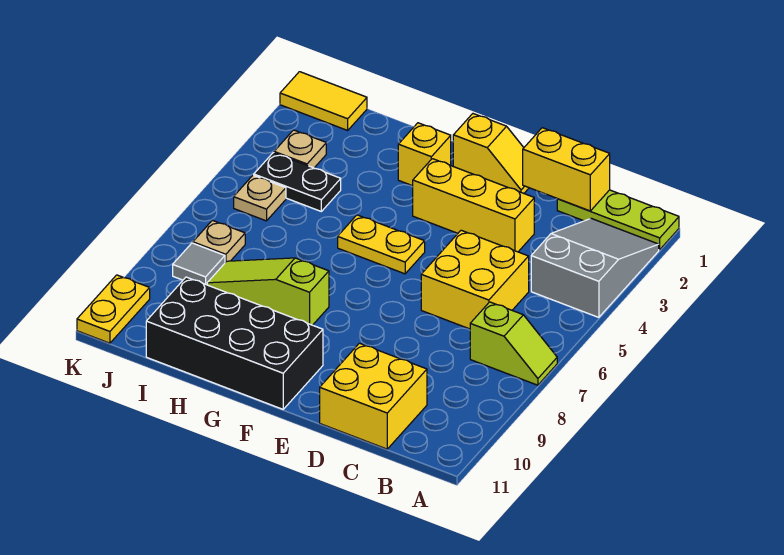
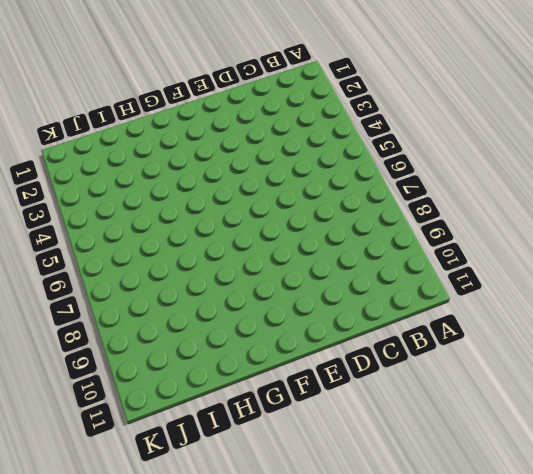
none -> lime plate A1:C1 level 1
none -> grey slope A2:B4 level 1 top 4
none -> lime slope A7:B7 level 1 top B

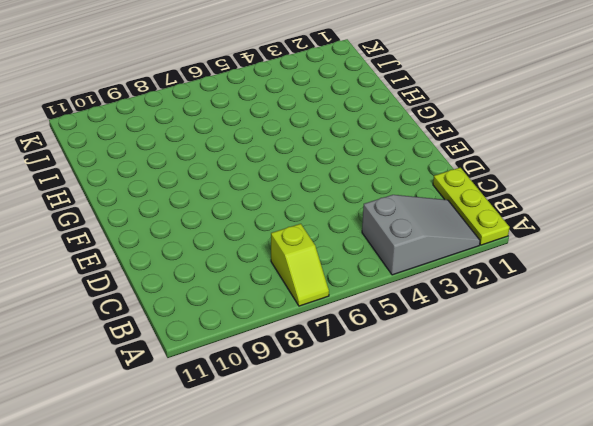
none -> yellow brick C5:D6 level 1
none -> yellow brick C10:D11 level 1
none -> yellow brick D3:F3 level 1

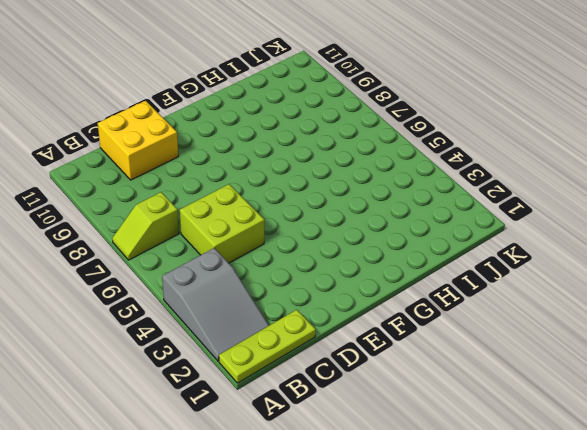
lime brick C5:D6 level 1 -> yellow brick C5:D6 level 1
none -> yellow brick D3:F3 level 1
none -> yellow slope E1:F1 level 1 top F
none -> yellow plate F5:G5 level 1

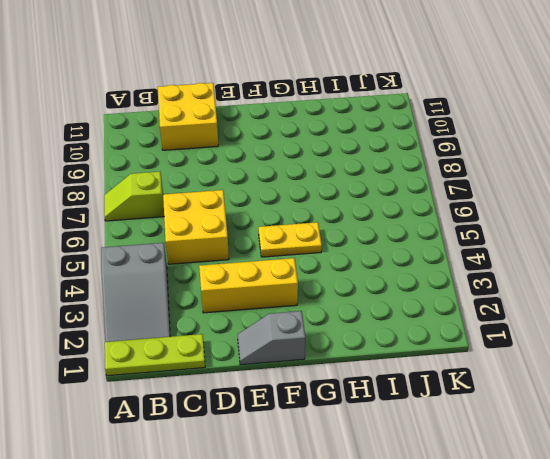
grey slope E1:F1 level 1 top F -> yellow slope E1:F1 level 1 top F
none -> black brick F10:I11 level 1
none -> yellow brick G2 level 1
none -> lime slope G8:I8 level 1 top G

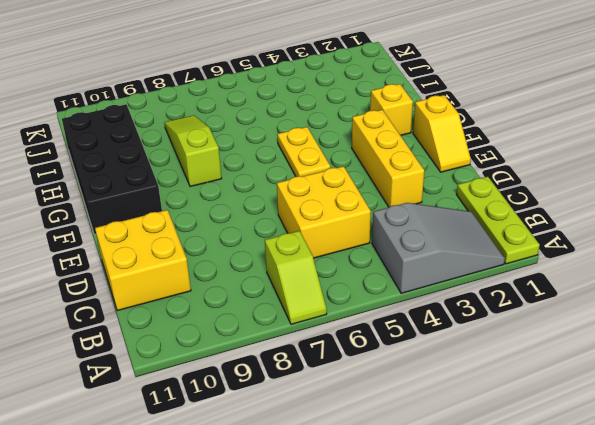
none -> black plate I4:J4 level 1
none -> yellow tile J1:K1 level 1
none -> tan plate J3 level 1

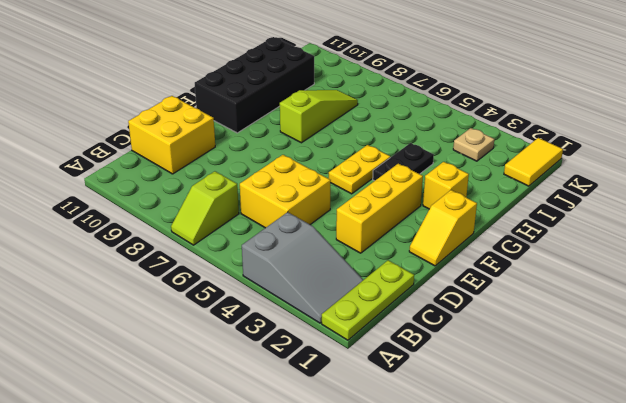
black plate G4:H4 level 1 -> black plate I4:J4 level 1
none -> tan plate J5 level 1
none -> tan plate J7 level 1
none -> grey tile J8 level 1

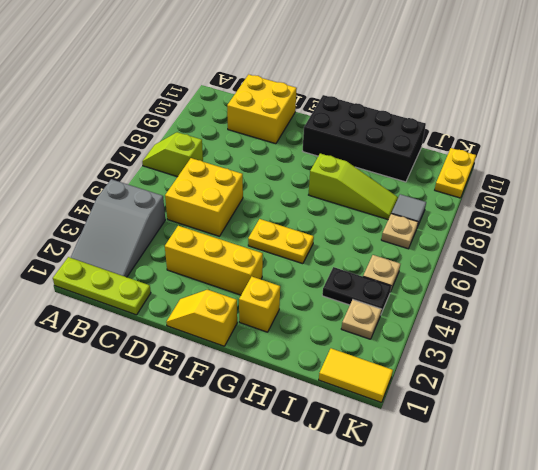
none -> yellow brick C1:D1 level 2

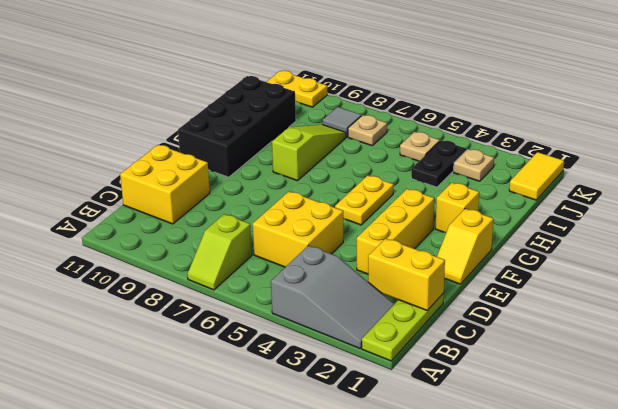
yellow brick C1:C2 level 2 -> yellow brick C1:D1 level 2

